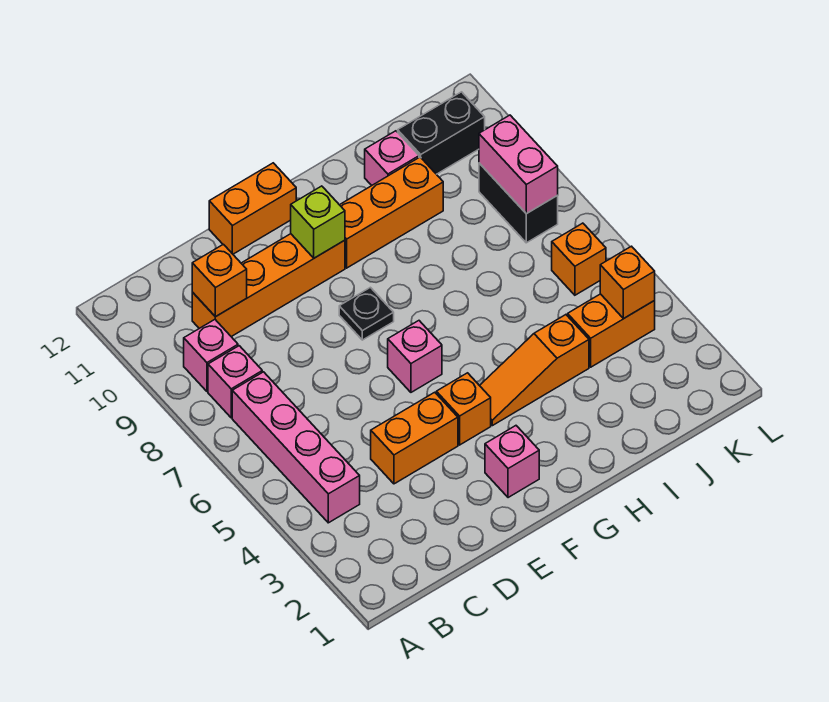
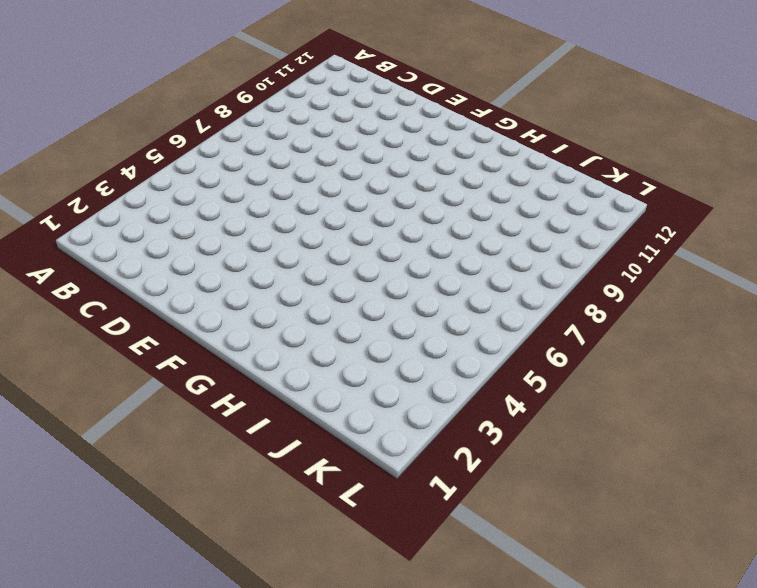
none -> pink brick B4:B7 level 1
none -> pink brick B8 level 1
none -> pink brick B9 level 1

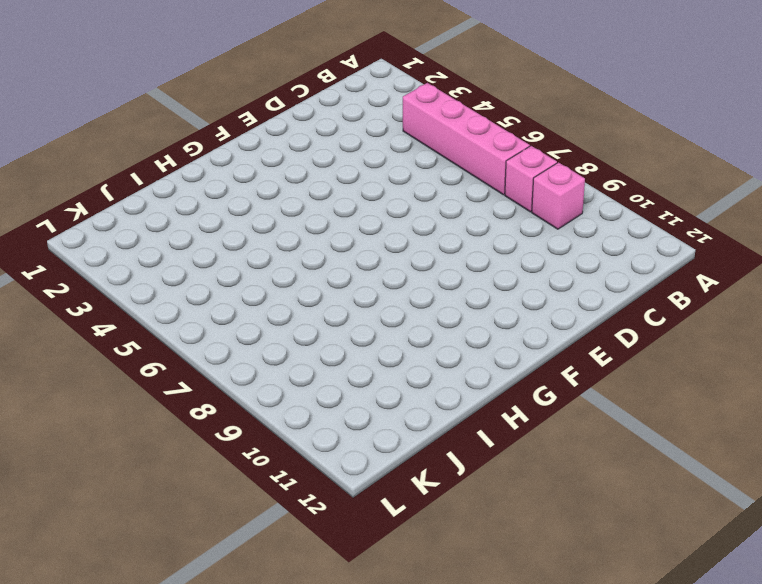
none -> orange brick C10:F10 level 1
none -> orange brick D4:E4 level 1
none -> orange brick E12:F12 level 1

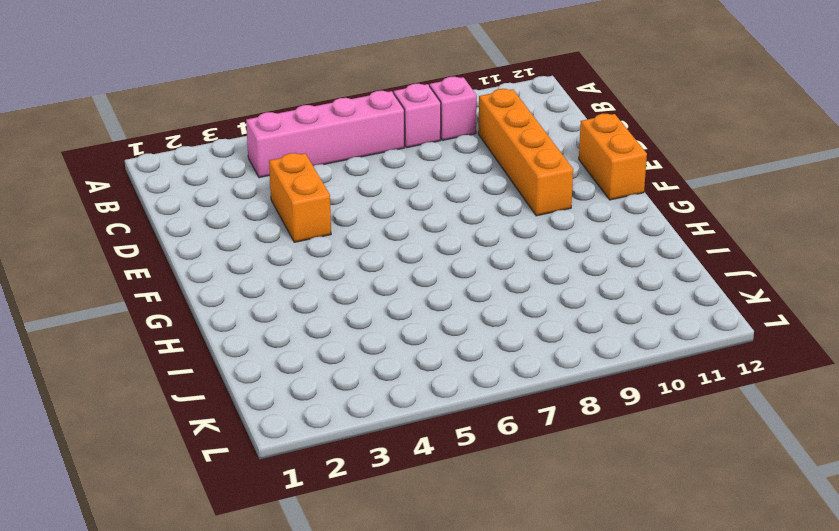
none -> pink brick F2 level 1
none -> orange brick F4 level 1
none -> pink brick F6 level 1

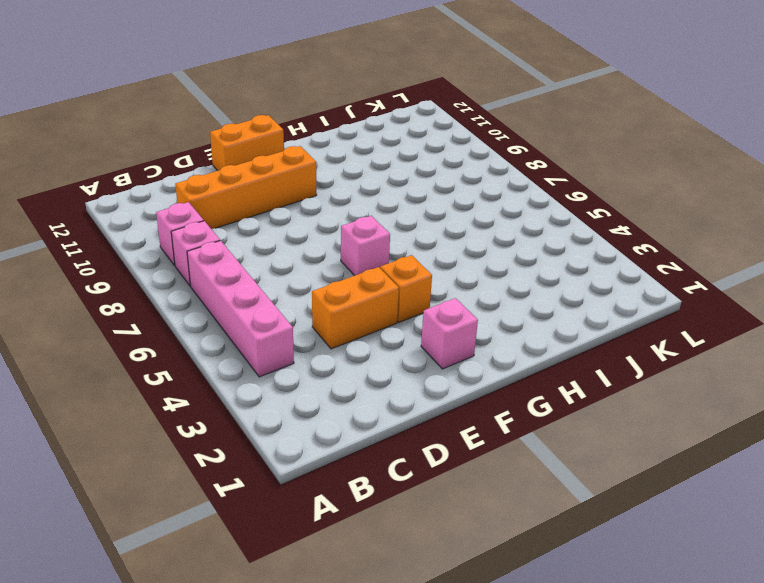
none -> black plate F8 level 1
none -> orange slope G4:I4 level 1 top I
none -> orange brick G10:I10 level 1

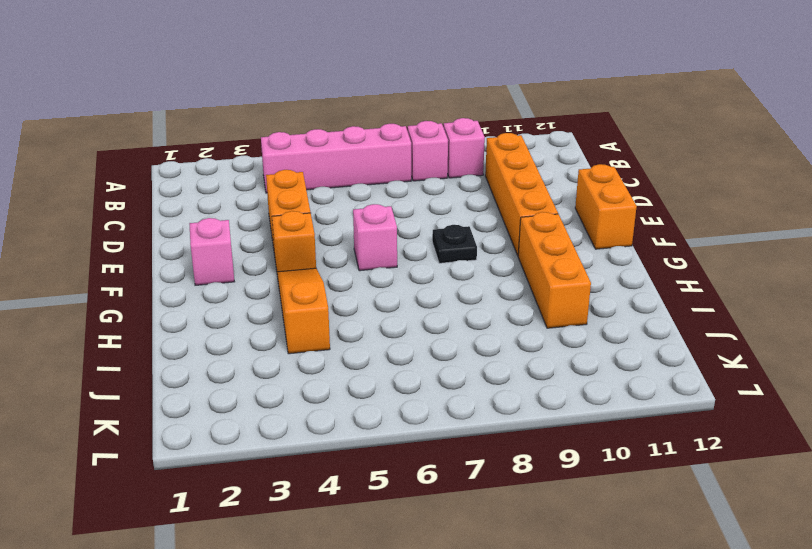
none -> pink brick I11 level 1
none -> orange brick J4:K4 level 1
none -> black brick J11:K11 level 1

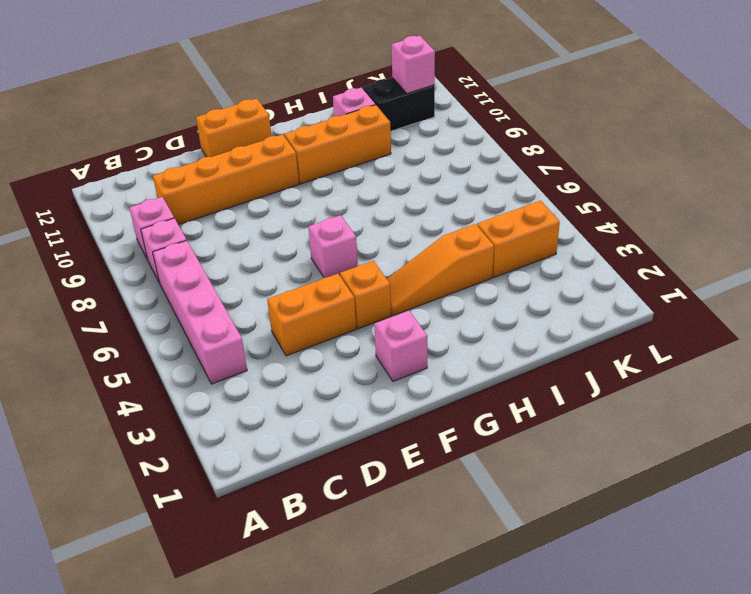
pink brick K11 level 2 -> none
none -> black plate F8 level 1
none -> orange brick K6 level 1
none -> black brick K8:K9 level 1

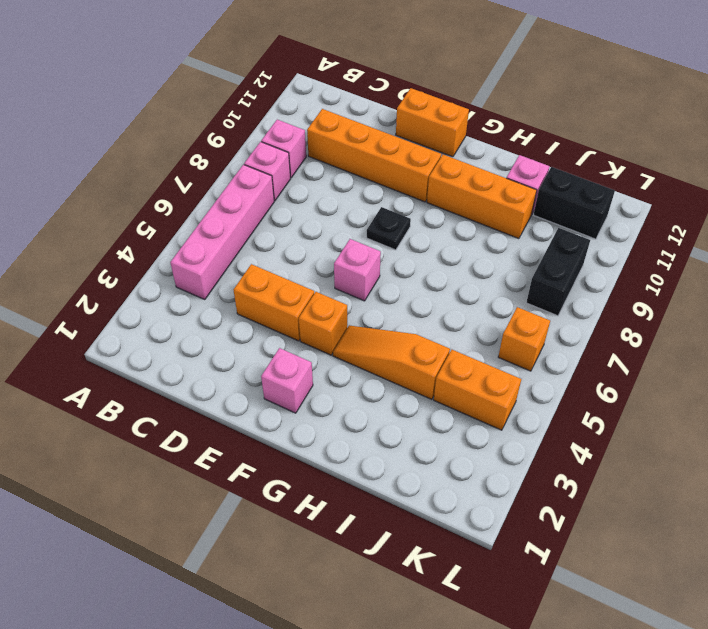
none -> orange brick C10 level 2
none -> lime brick F10 level 2
none -> orange brick K4 level 2

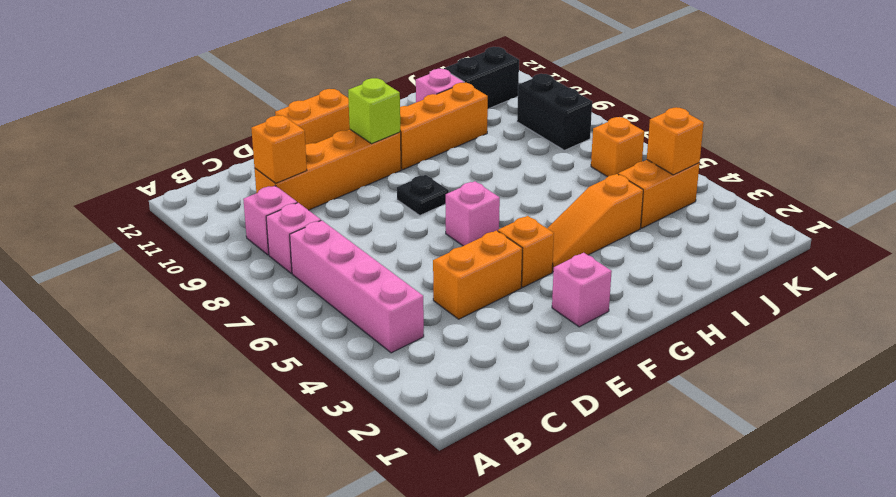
none -> pink brick K8:K9 level 2

